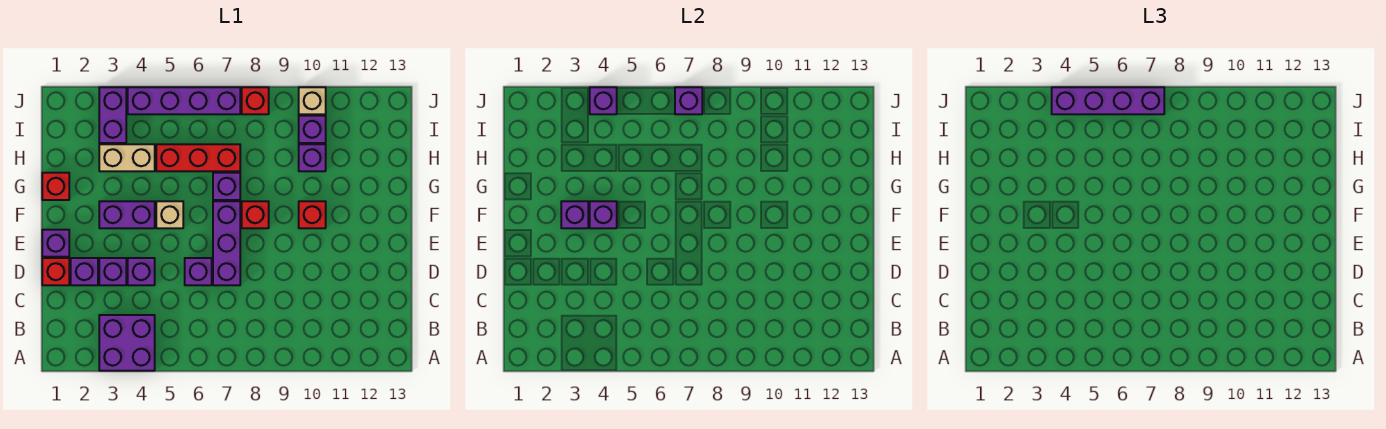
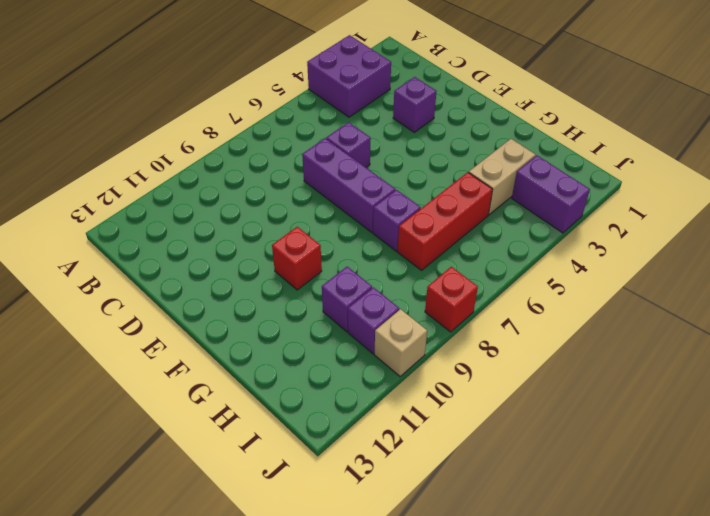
none -> red brick D1 level 1
none -> purple brick D2 level 1
none -> purple brick D4 level 1

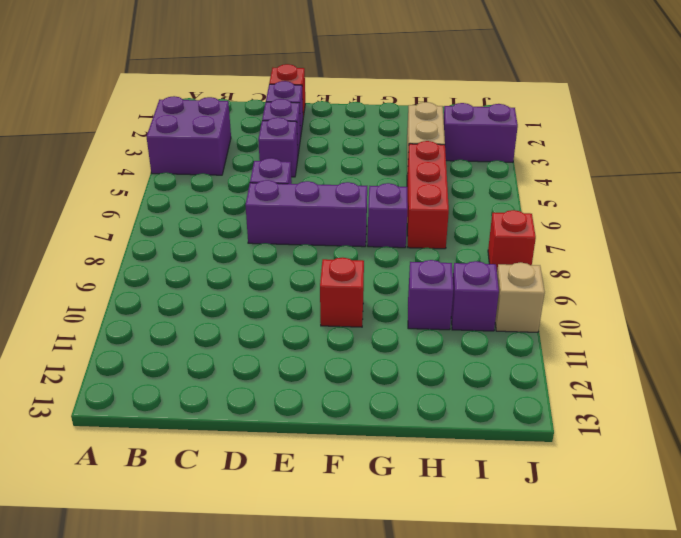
none -> purple brick E1 level 1
none -> purple brick F3:F4 level 1
none -> tan brick F5 level 1

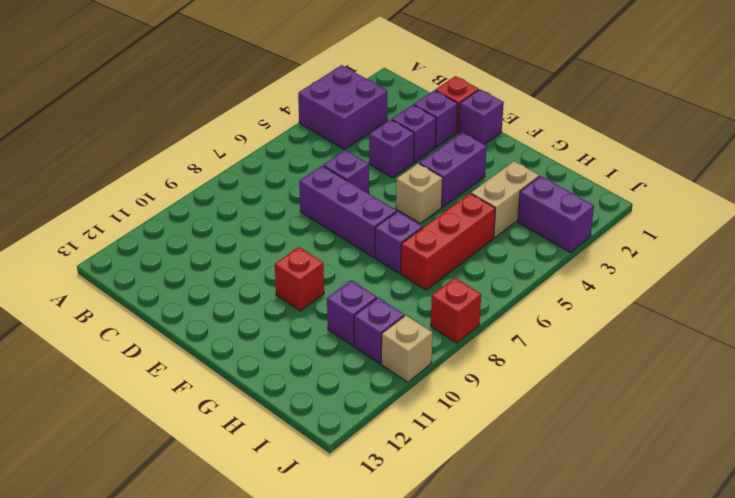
none -> red brick F8 level 1
none -> red brick G1 level 1
none -> purple brick J4:J7 level 1

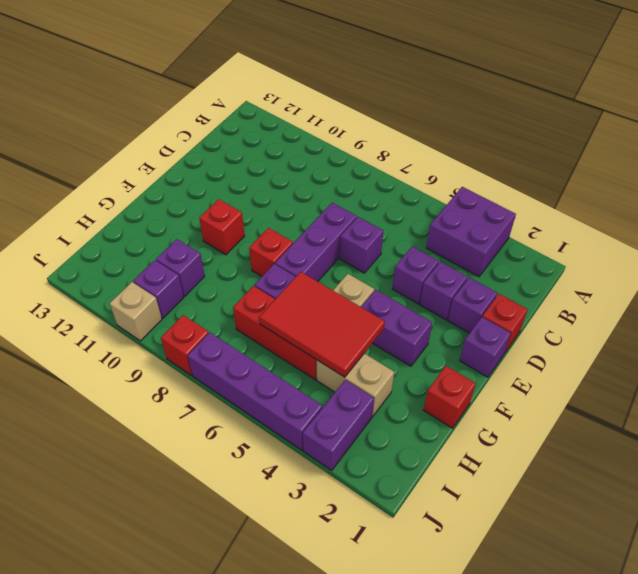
red tile G4:H6 level 2 -> none
none -> purple brick F3 level 2
none -> purple brick F4 level 2
none -> purple brick J4 level 2

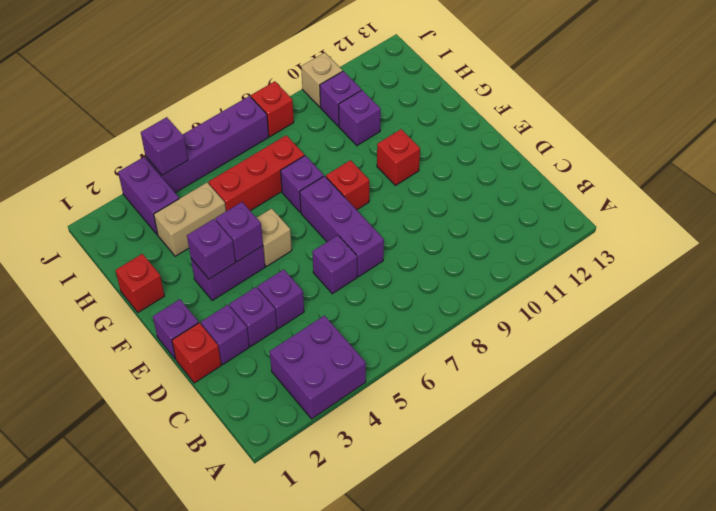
none -> purple brick J7 level 2
none -> purple brick J4:J7 level 3

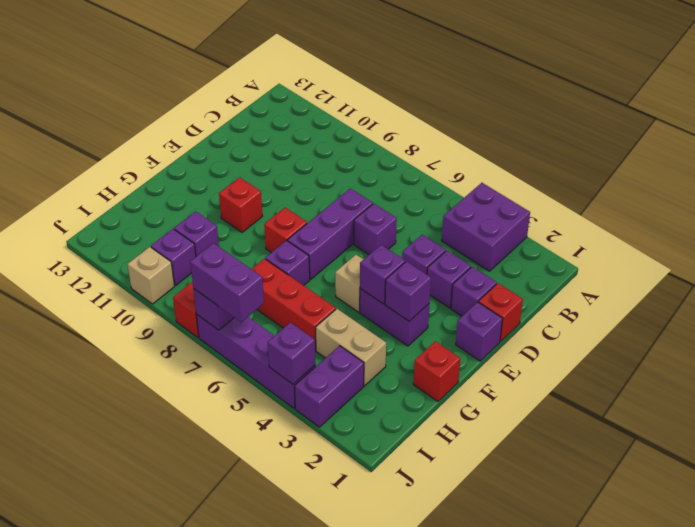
purple brick J6:J7 level 3 -> purple brick J4:J7 level 3

